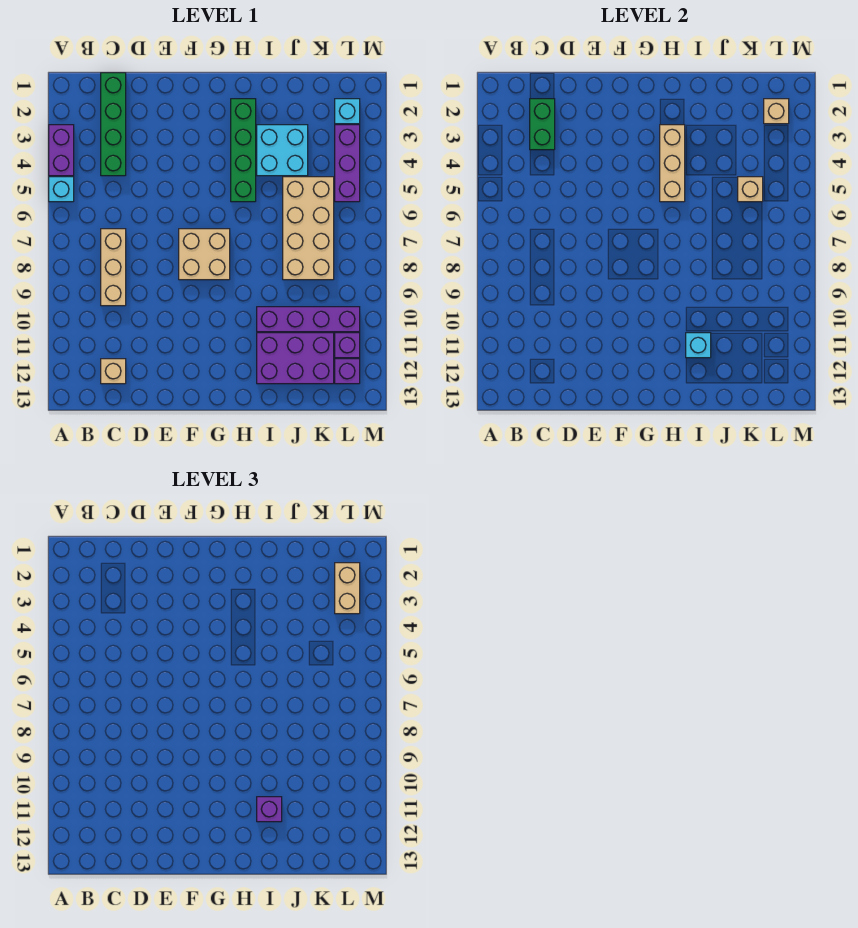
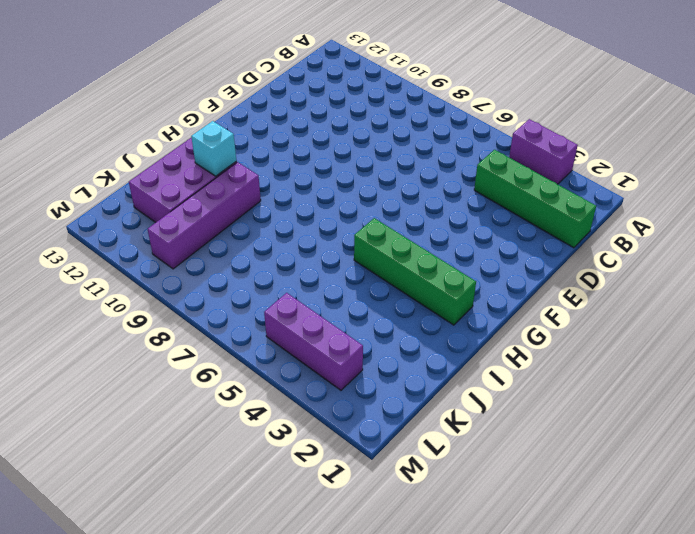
none -> cyan brick A5 level 1
none -> tan brick C7:C9 level 1
none -> tan brick C12 level 1

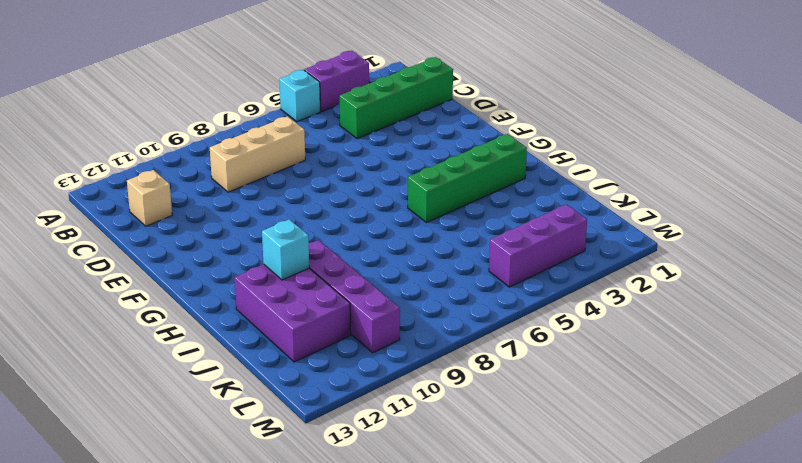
none -> tan brick F7:G8 level 1
none -> cyan brick I3:J4 level 1
none -> tan brick J5:K8 level 1

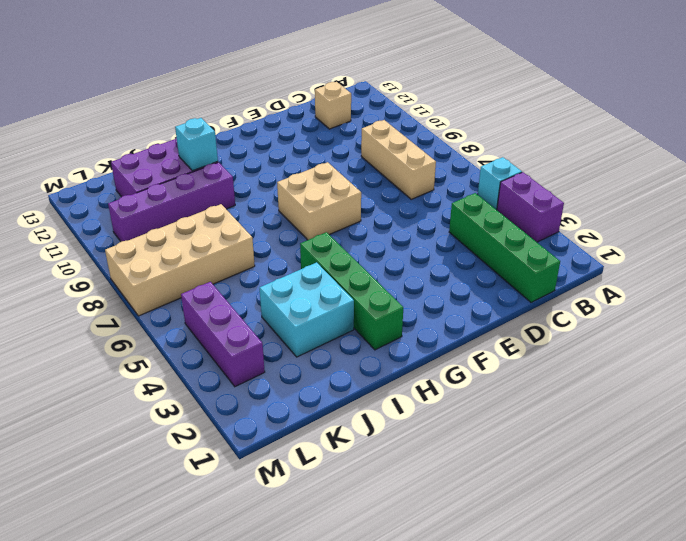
tan brick J7:M8 level 1 -> tan brick J5:K8 level 1
none -> cyan brick L2 level 1
none -> purple brick L11 level 1
none -> purple brick L12 level 1

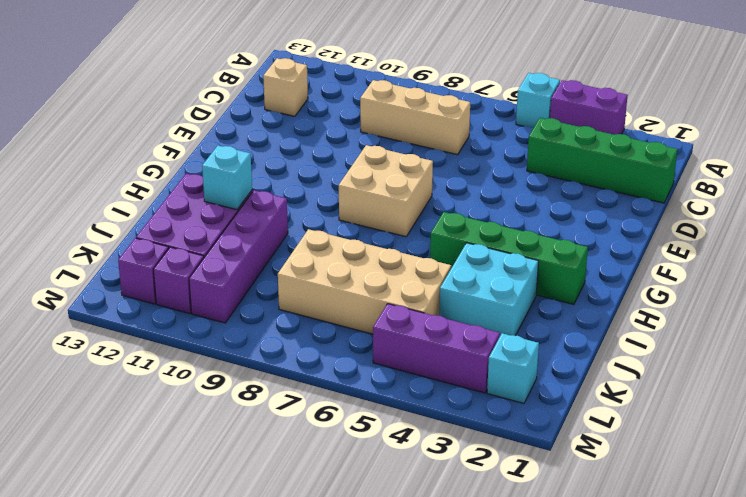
none -> green brick C2:C3 level 2
none -> tan brick H3:H5 level 2
none -> tan brick K5 level 2

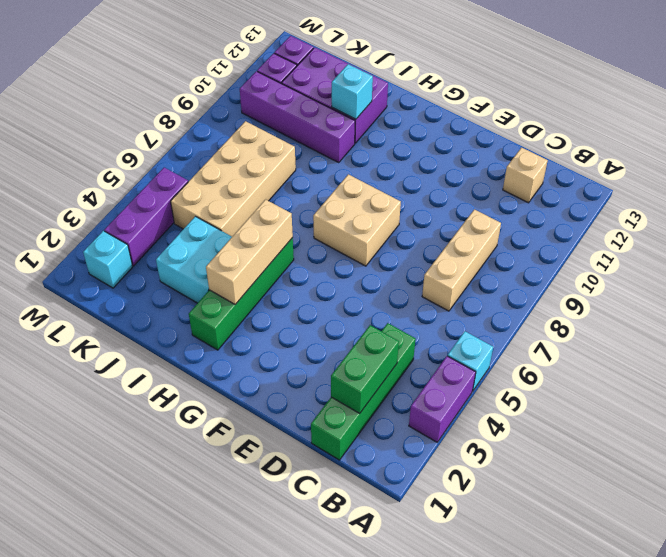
none -> tan brick K5 level 2
none -> tan brick L2 level 2
none -> purple brick I11 level 3

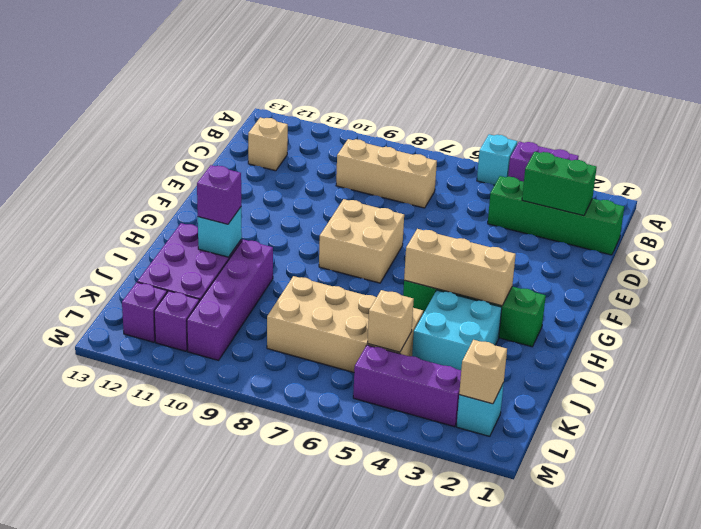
none -> tan brick L2:L3 level 3

